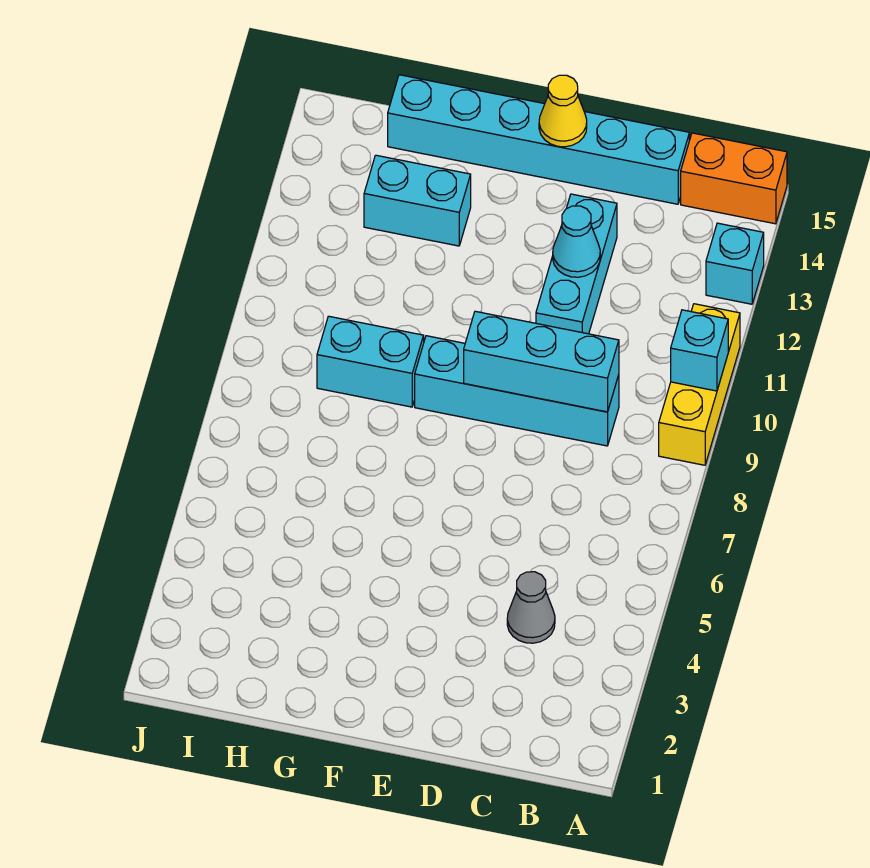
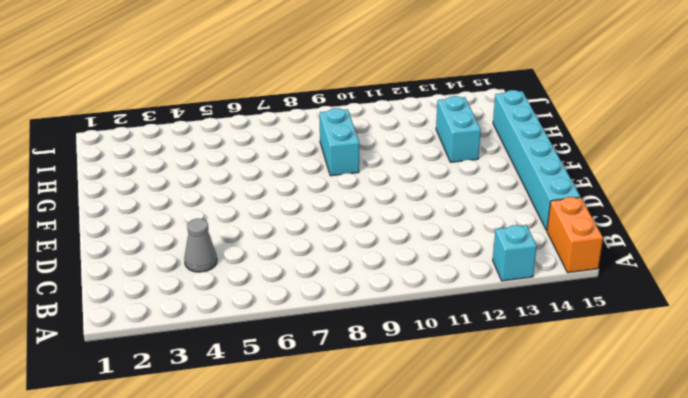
none -> yellow brick A9:A11 level 1
none -> cyan brick C9:F9 level 1
none -> cyan brick D11:D13 level 1

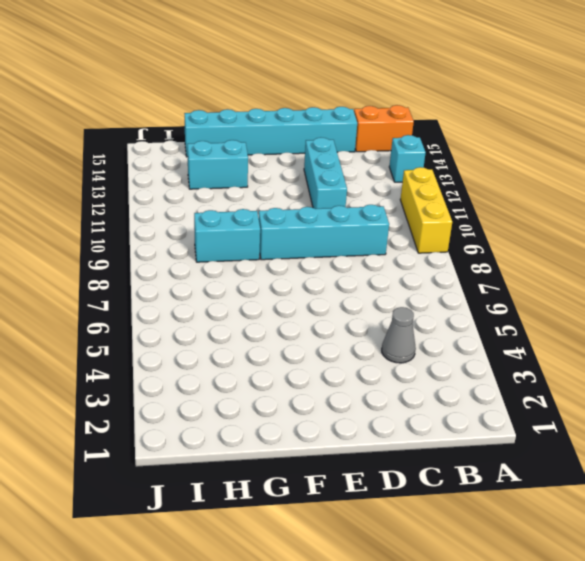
none -> cyan brick A10 level 2
none -> cyan brick C9:E9 level 2
none -> cyan cone D12 level 2

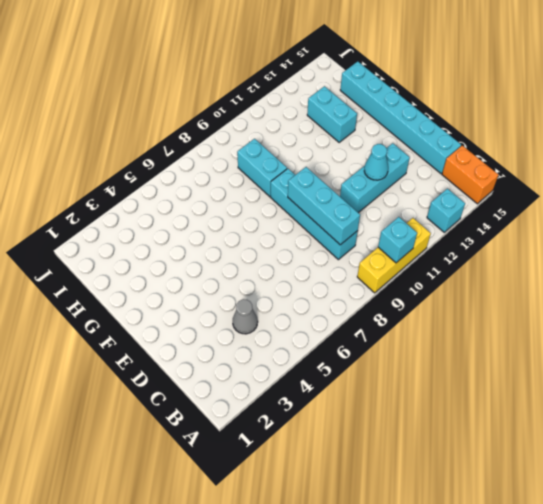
none -> yellow cone E15 level 2

